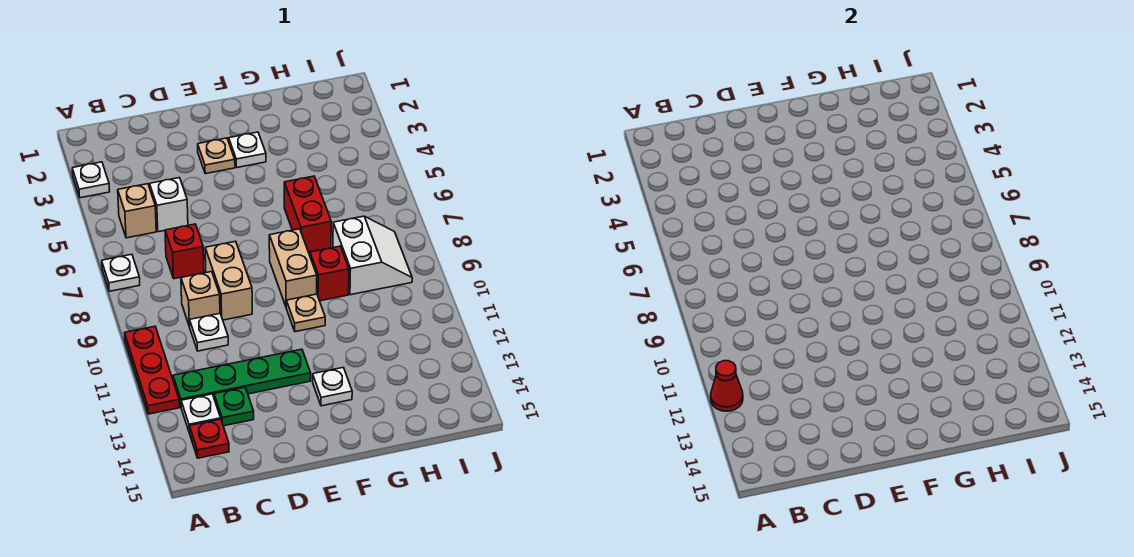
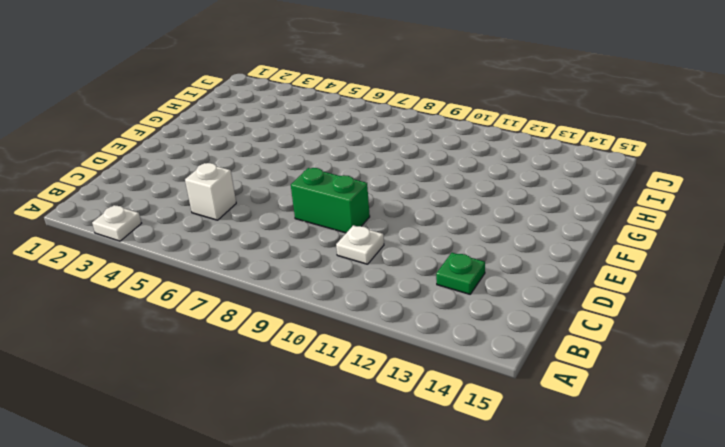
green brick D8:D9 level 1 -> tan brick D8:D9 level 1
none -> white plate A7 level 1
none -> red plate A10:A12 level 1
none -> tan brick B5 level 1

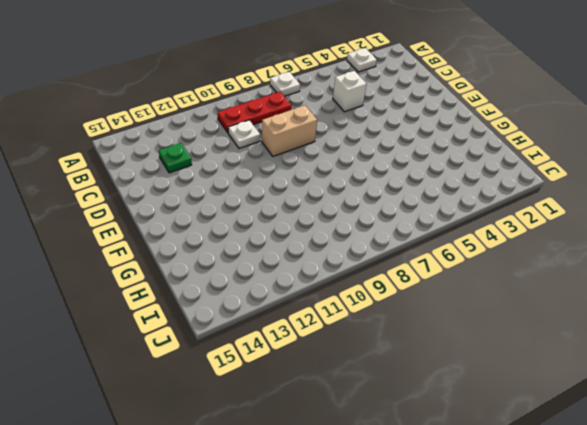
red plate B8:B10 level 1 -> red plate A10:A12 level 1
none -> tan brick B5 level 1
none -> green plate B12:E12 level 1
none -> white plate B13 level 1

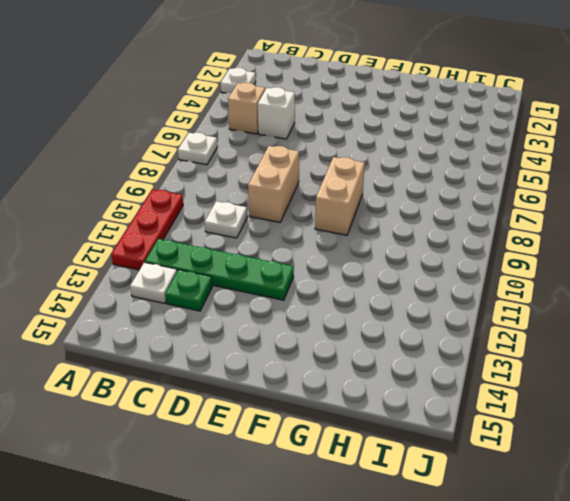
none -> red plate B14 level 1
none -> red brick C7 level 1
none -> tan brick C9 level 1

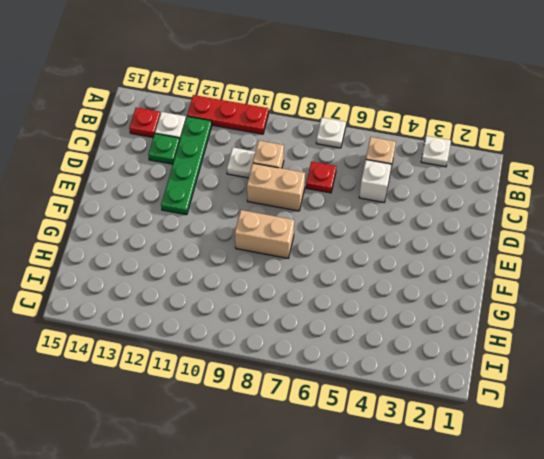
red plate C7 level 1 -> red brick C7 level 1
none -> tan plate E3 level 1
none -> white plate F3 level 1
none -> tan plate F10 level 1

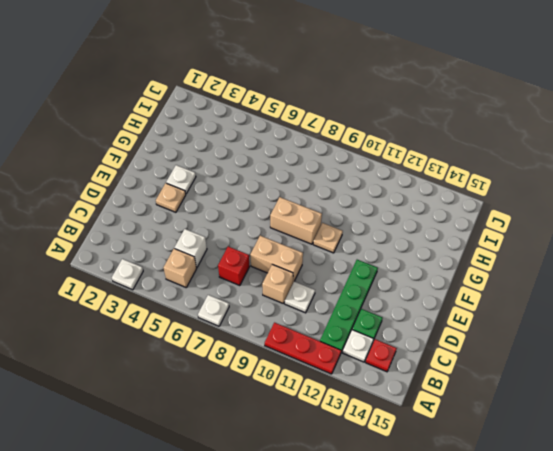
none -> white plate F13 level 1
none -> red brick G6:G7 level 1
none -> red brick G9 level 1

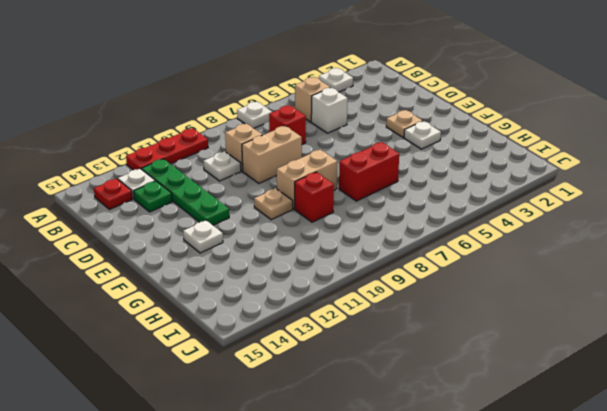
none -> white slope H8:I9 level 1 top H
none -> red cone A12 level 2

